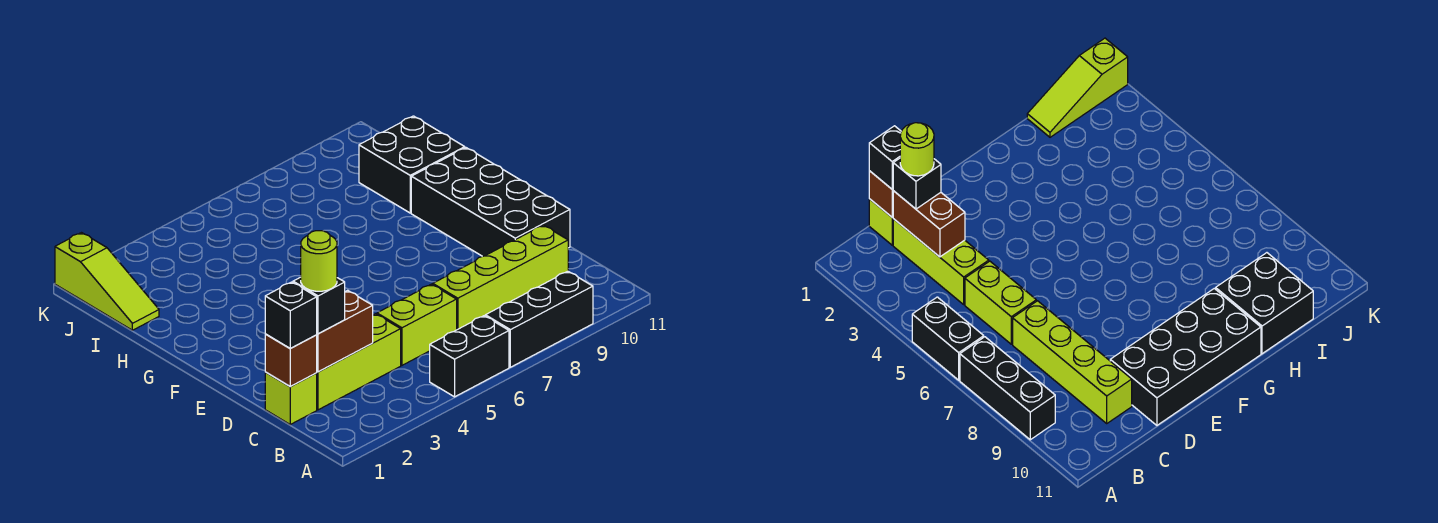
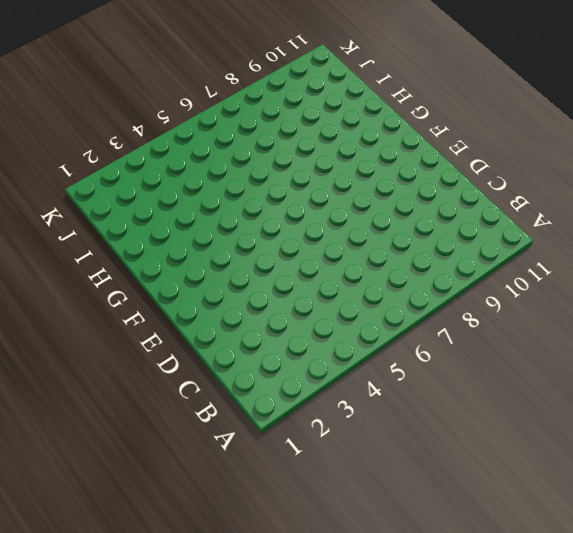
none -> black brick A5:A6 level 1
none -> black brick A7:A9 level 1
none -> lime brick C1 level 1

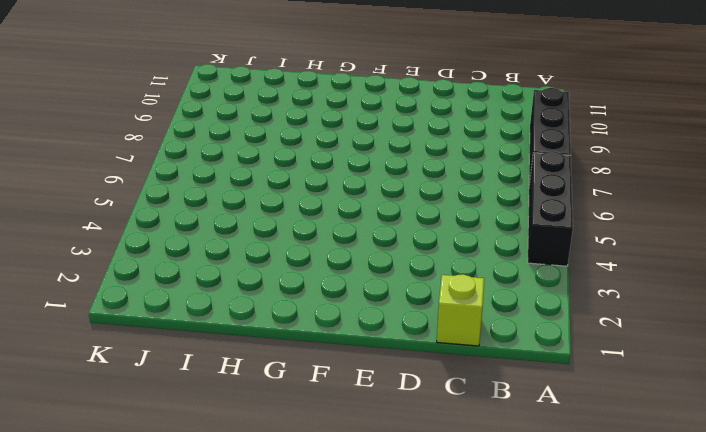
black brick A4:A6 level 1 -> black brick A5:A6 level 1
none -> lime brick C2:C4 level 1
none -> lime brick C5:C6 level 1
none -> lime brick C7:C10 level 1

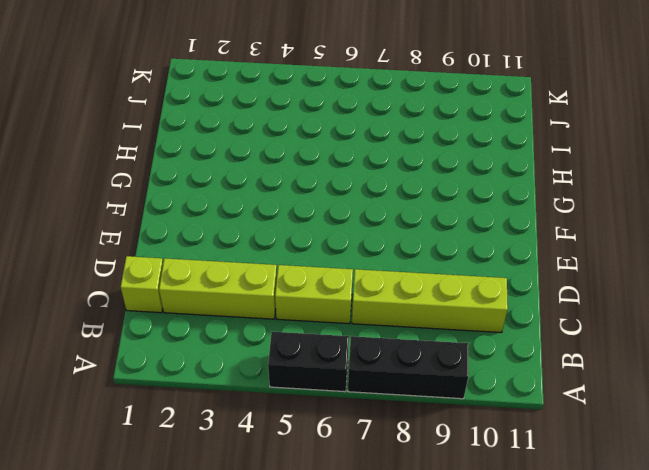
none -> black brick D10:G11 level 1
none -> black brick H10:I11 level 1
none -> lime slope I1:K1 level 1 top K

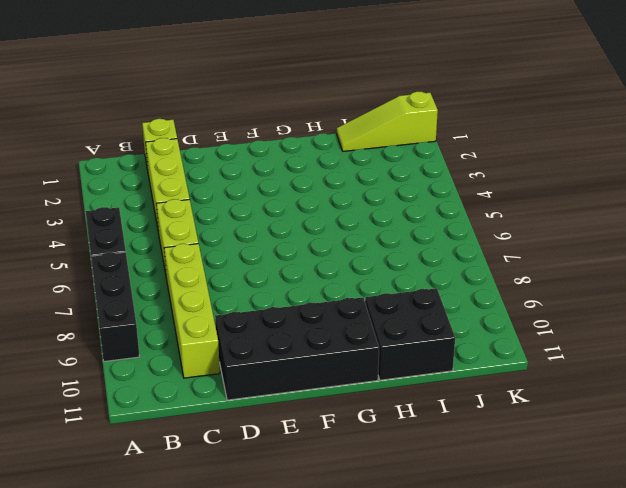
none -> brown brick C1 level 2
none -> brown brick C2:C3 level 2
none -> black brick C1 level 3

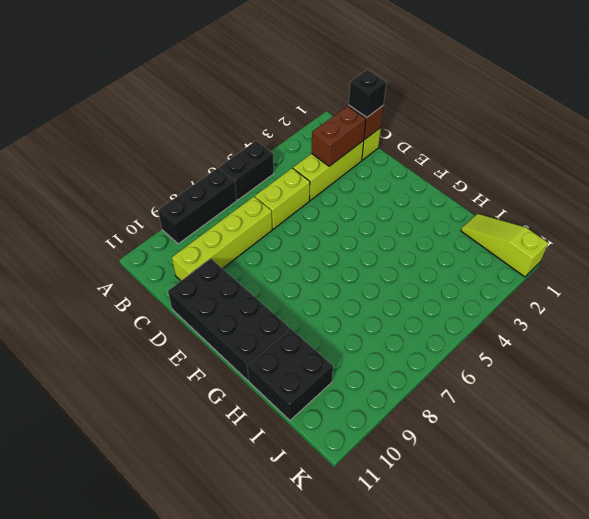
none -> black brick C2 level 3
none -> lime round brick C2 level 4

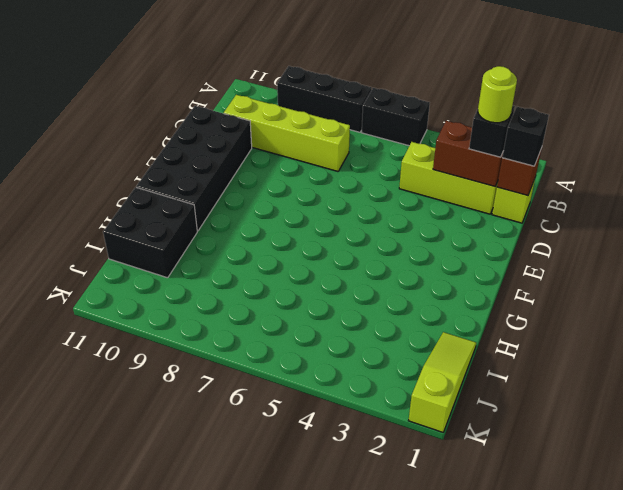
none -> lime brick C5:C6 level 1

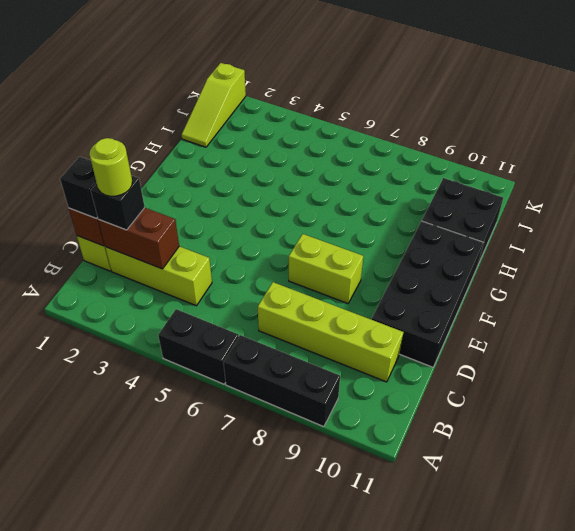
lime brick E7:E8 level 1 -> lime brick C5:C6 level 1

